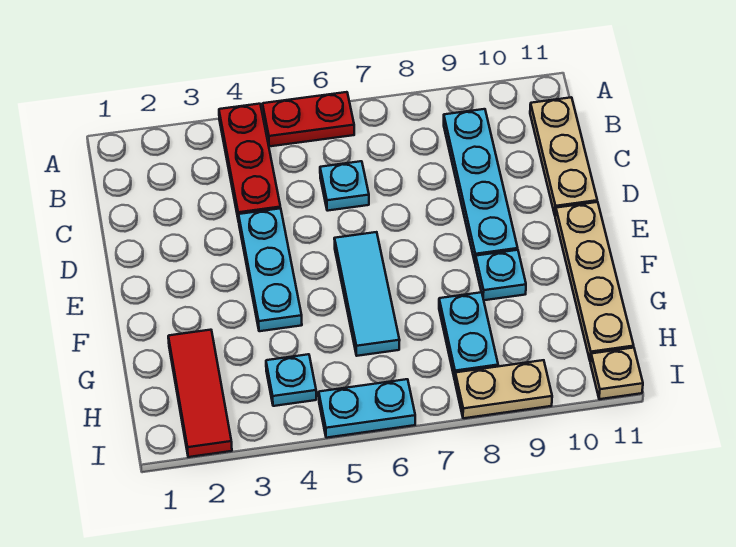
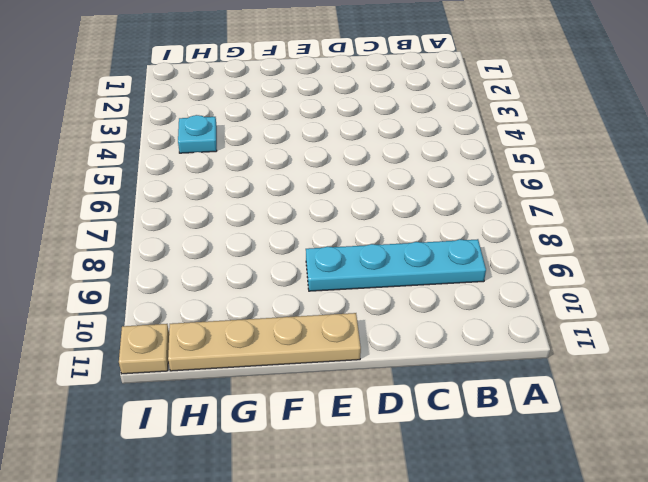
none -> red plate A4:C4 level 1
none -> red plate A5:A6 level 1
none -> tan plate B11:D11 level 1

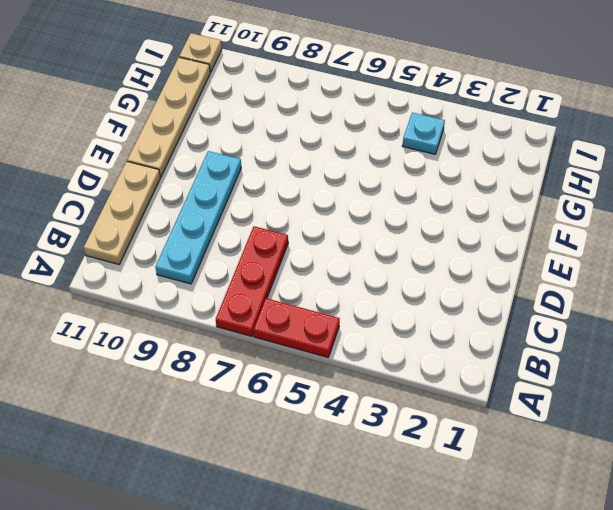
red plate A7:C7 level 1 -> red plate A4:C4 level 1
none -> cyan plate C6 level 1
none -> cyan plate D4:F4 level 1
none -> cyan tile E6:G6 level 1

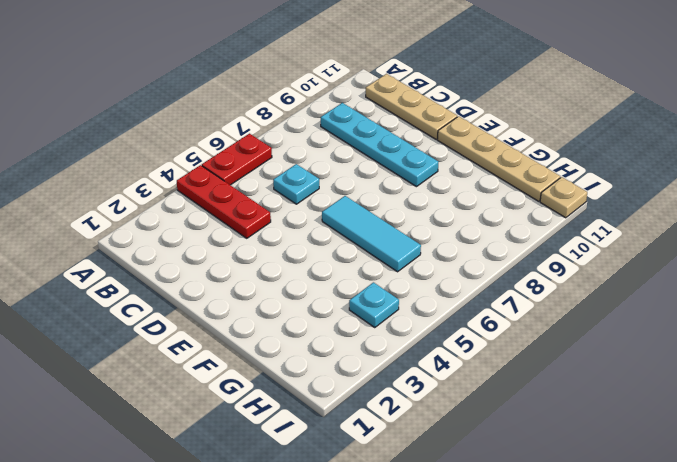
none -> cyan plate D4:F4 level 1
none -> cyan plate F9 level 1
none -> red tile G2:I2 level 1

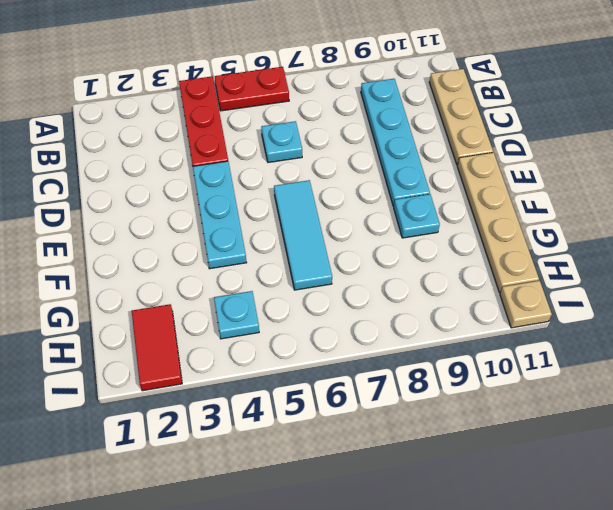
red tile H2:I2 level 1 -> red tile G2:I2 level 1
none -> cyan plate G8:H8 level 1
none -> cyan plate I5:I6 level 1
none -> tan plate I8:I9 level 1

